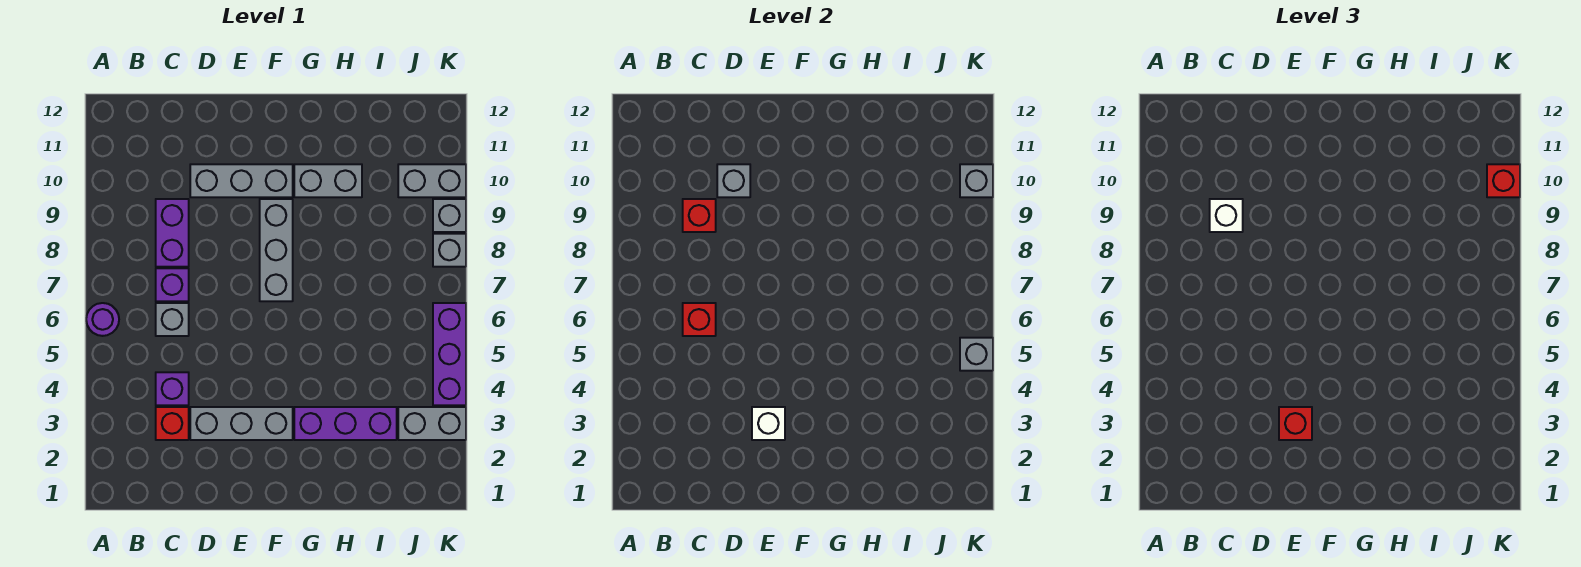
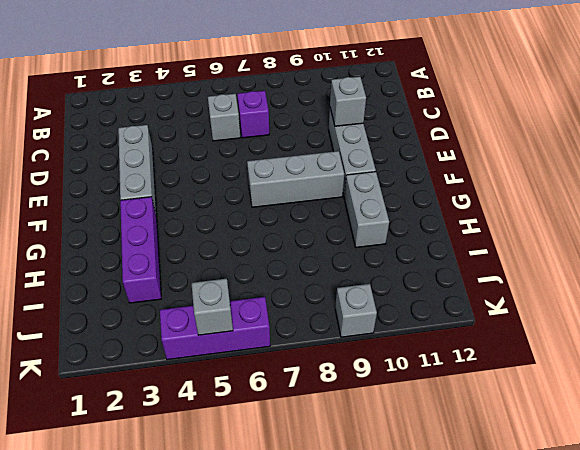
none -> purple round brick A6 level 1
none -> red brick C3 level 1
none -> purple brick C4 level 1

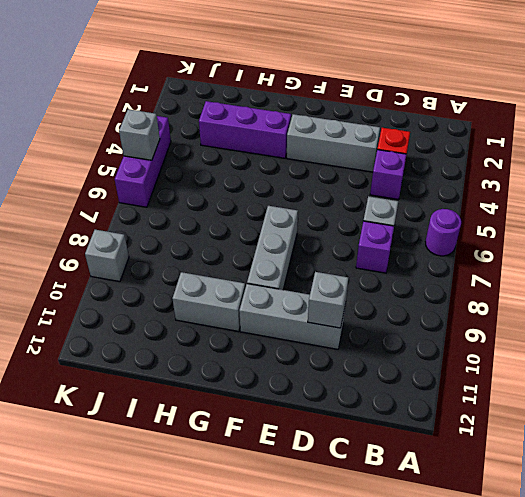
none -> purple brick C8:C9 level 1
none -> grey brick J3:K3 level 1
none -> grey brick J10:K10 level 1

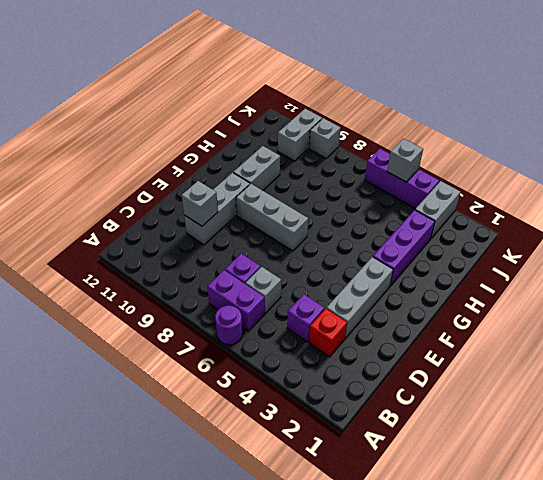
purple brick B6:B7 level 1 -> purple brick C8:C9 level 1
none -> grey brick K8 level 1
none -> red brick C6 level 2
none -> red brick C9 level 2

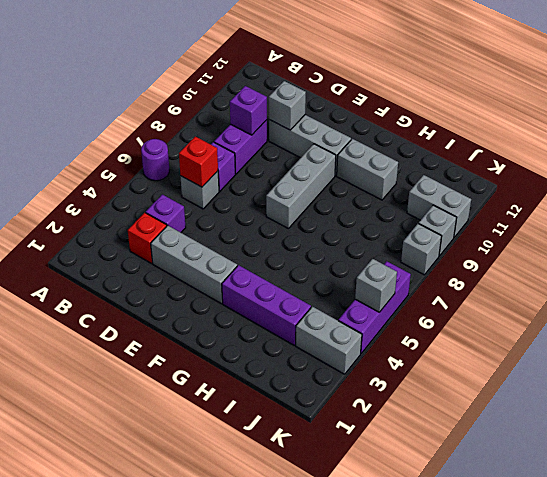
purple brick C9 level 2 -> red brick C9 level 2
none -> white brick E3 level 2
none -> grey brick K10 level 2
none -> white brick C9 level 3

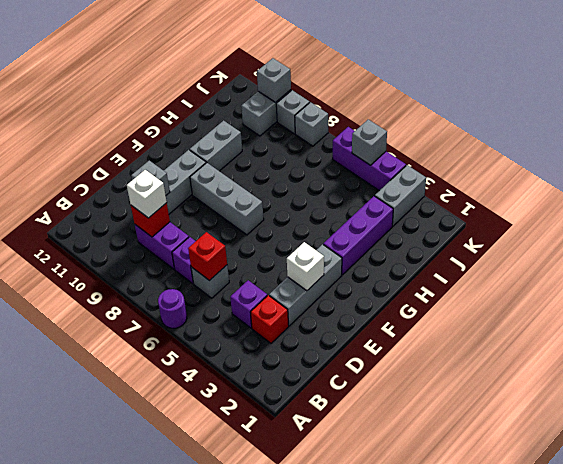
none -> red brick E3 level 3
none -> red brick K10 level 3

